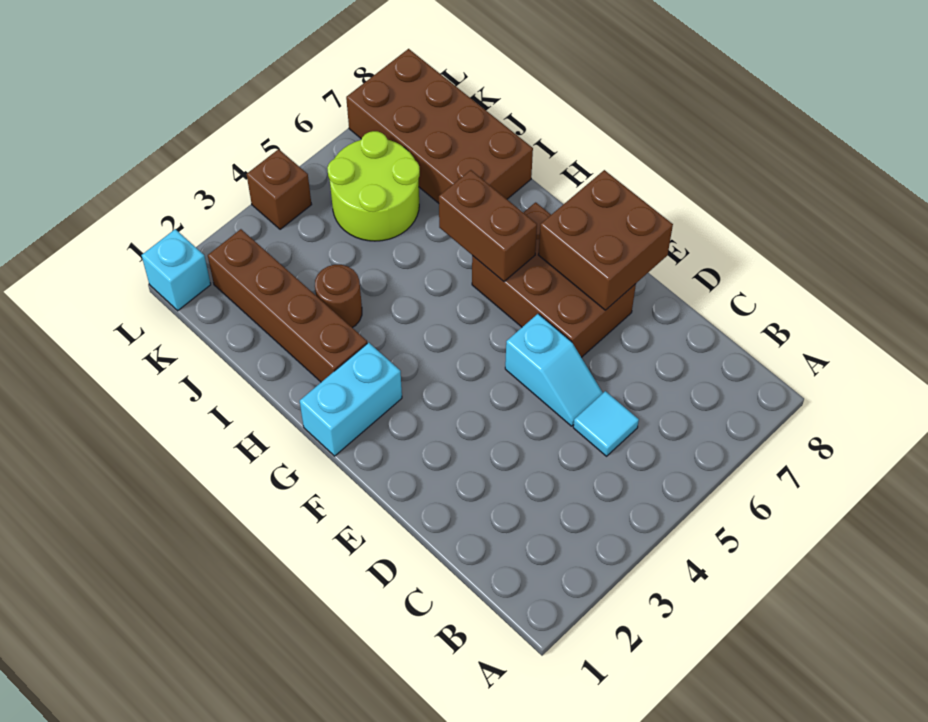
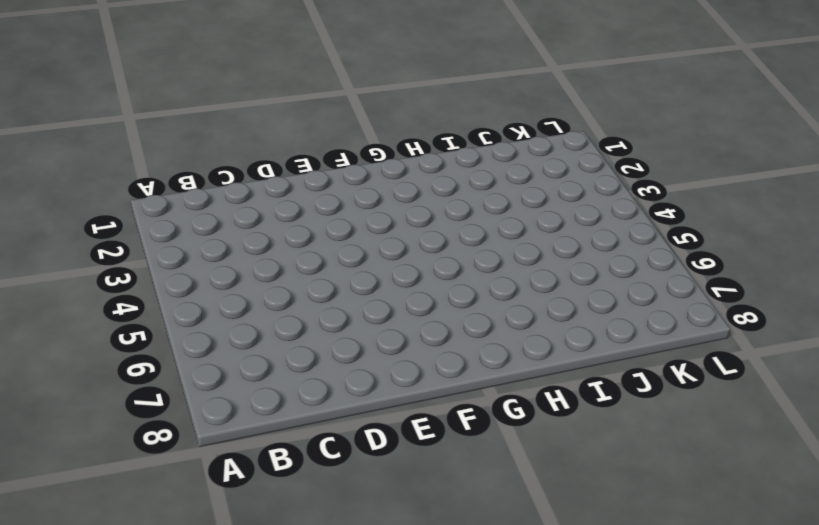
none -> cyan tile C5 level 1
none -> cyan slope D5:E5 level 1 top E
none -> brown brick E6:G7 level 1

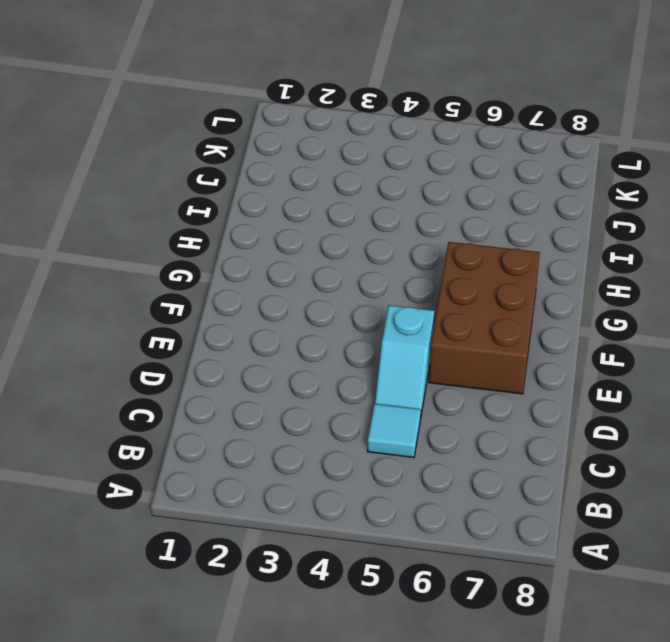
none -> cyan brick G1:G2 level 1
none -> brown brick H2:K2 level 1
none -> brown round brick I3 level 1

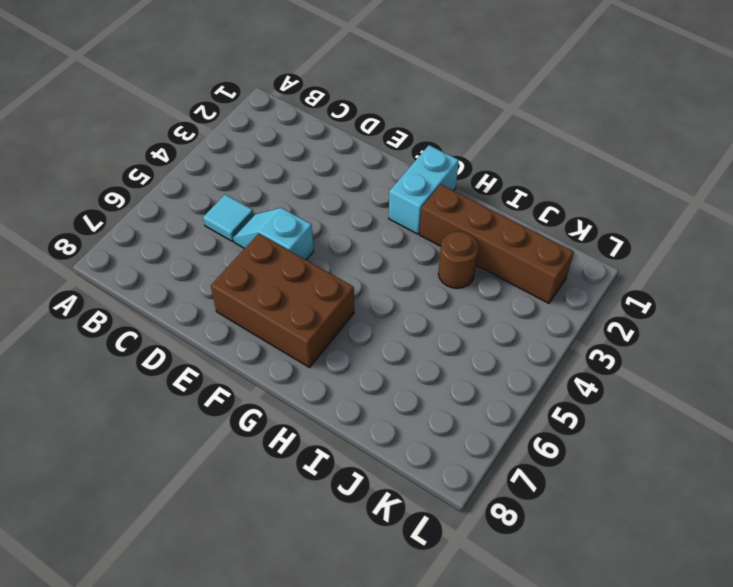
none -> brown brick I7:L8 level 1
none -> lime round brick J5:K6 level 1
none -> cyan brick L1 level 1

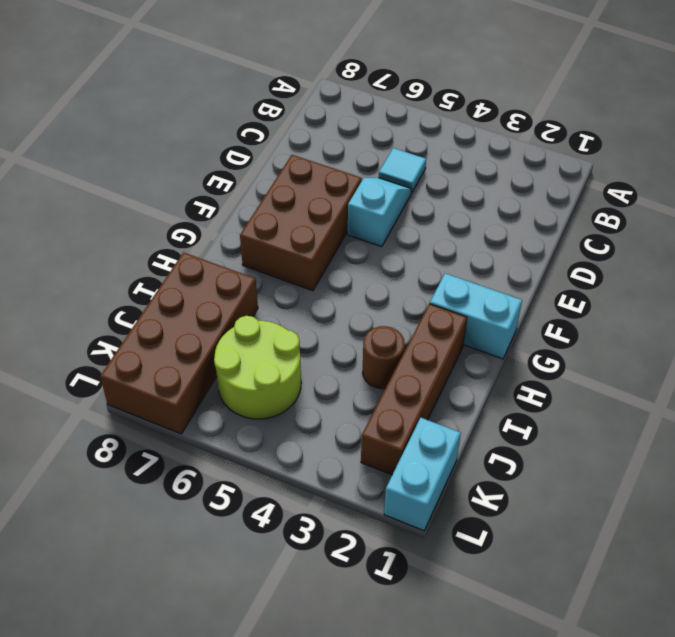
cyan brick K1:L1 level 1 -> cyan brick L1 level 1
none -> brown brick L4 level 1
none -> brown brick E7:F8 level 2
none -> brown brick G6:H6 level 2

